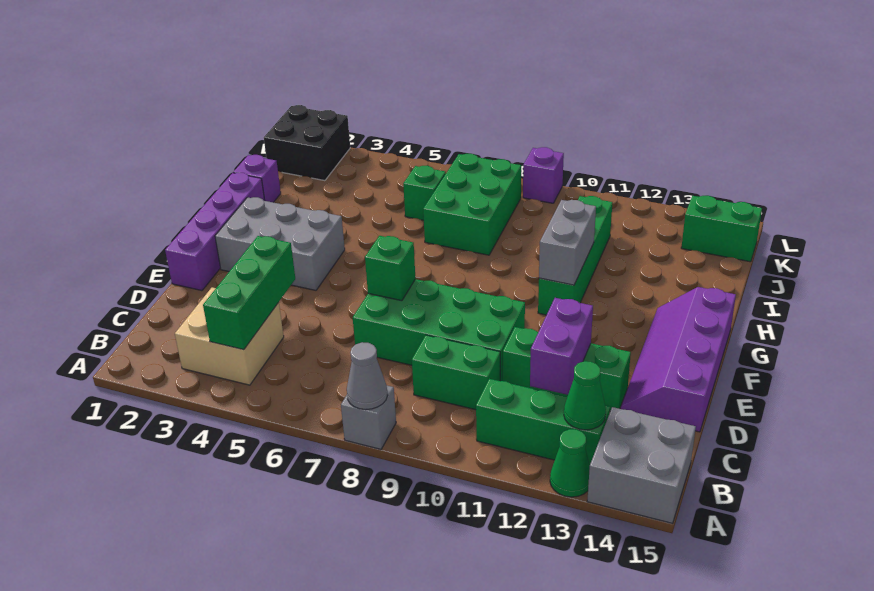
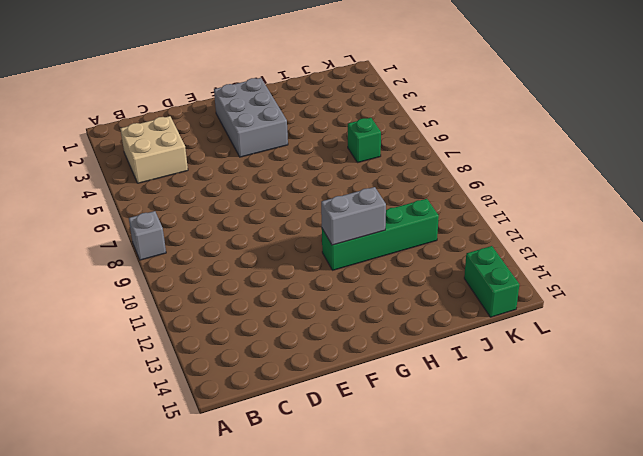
none -> green cone A13 level 1
none -> grey brick A14:B15 level 1
none -> green brick B11:B13 level 1

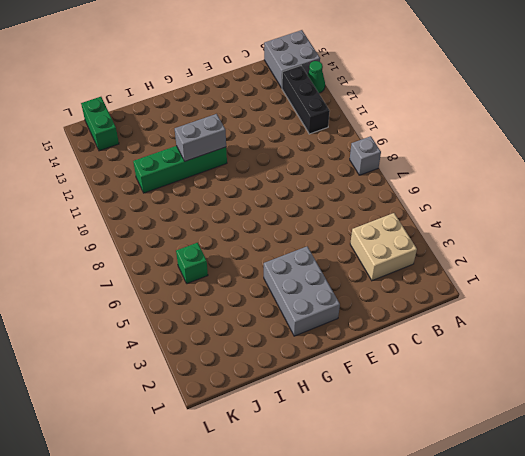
black brick B11:B13 level 1 -> green brick B11:B13 level 1
none -> green brick C9:C10 level 1
none -> green brick D7:E10 level 1
none -> green brick D11:D13 level 1

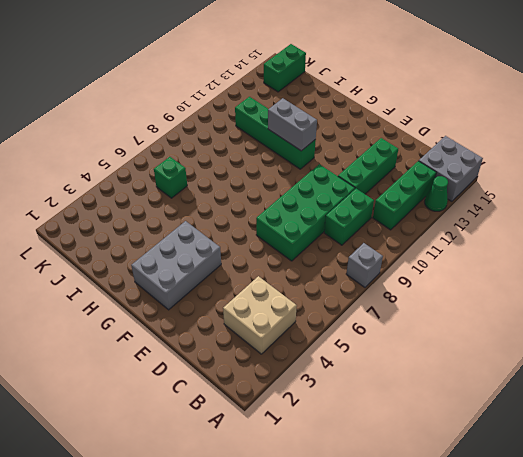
none -> purple slope D14:G15 level 1 top 15
none -> purple brick E1:H1 level 1
none -> purple brick I1 level 1

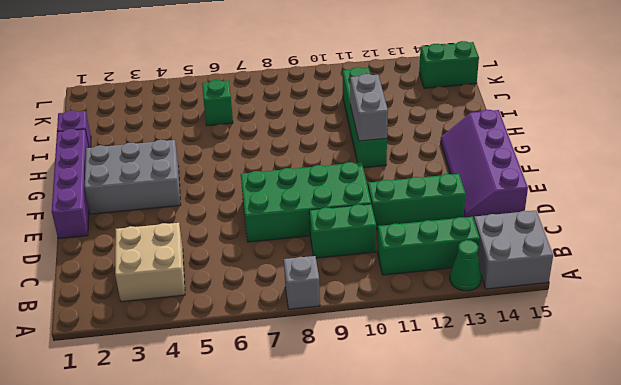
none -> green brick I7:K8 level 1
none -> black brick K1:L2 level 1
none -> purple brick L9 level 1

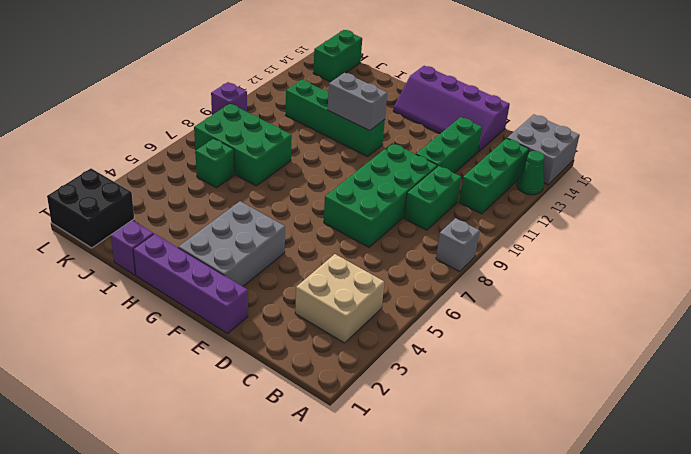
none -> grey cone A8 level 2
none -> green brick B4:D4 level 2
none -> green cone B13 level 2

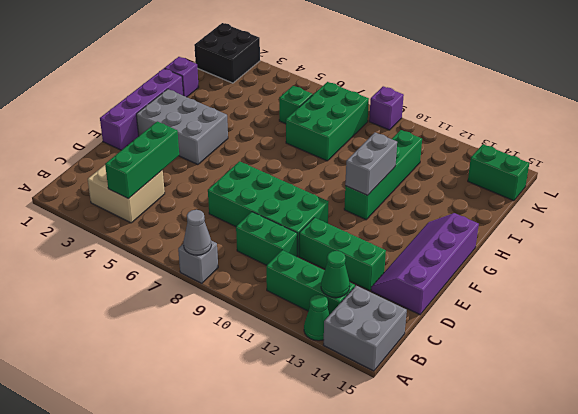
none -> purple brick C12:D12 level 2
none -> green brick E7 level 2

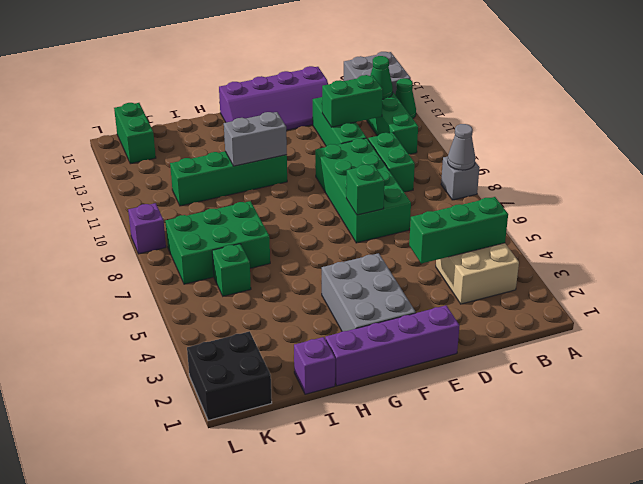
green brick C12:D12 level 2 -> purple brick C12:D12 level 2

